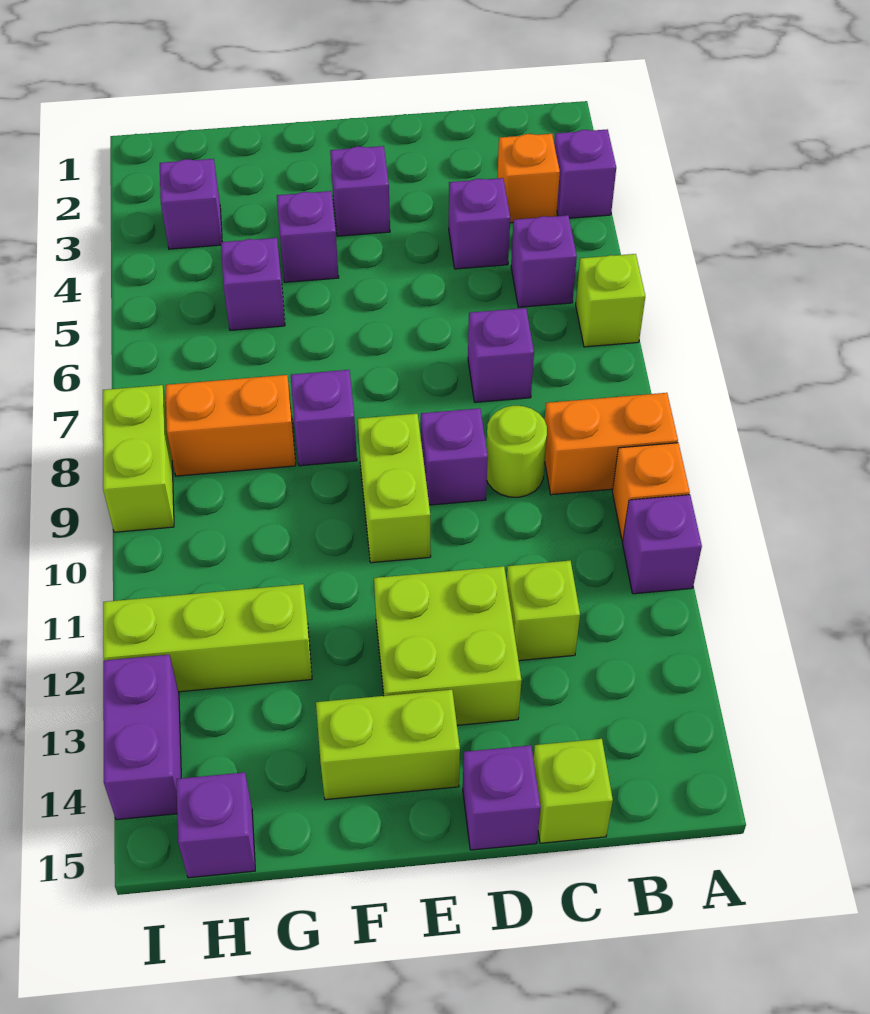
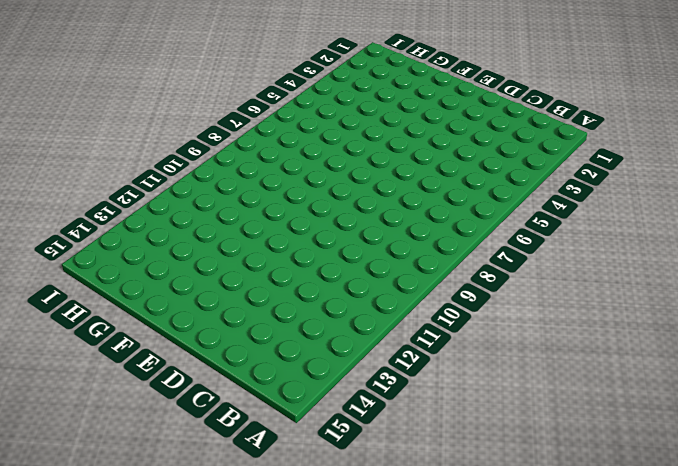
none -> purple brick A3 level 1
none -> lime brick A6 level 1
none -> orange brick A9:B9 level 1

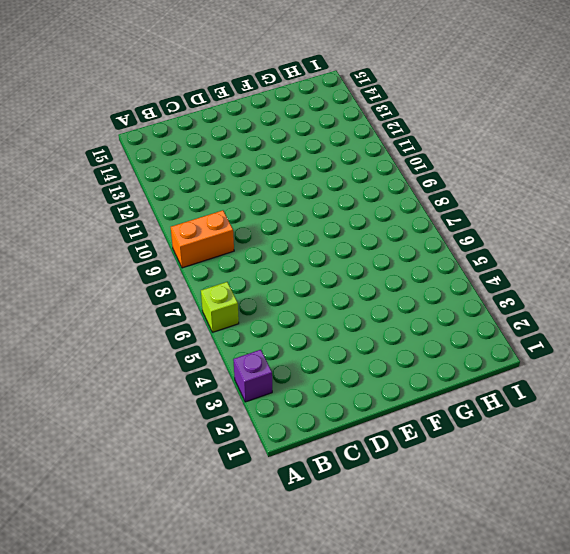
none -> orange brick A10 level 1
none -> purple brick A11 level 1
none -> orange brick B3 level 1

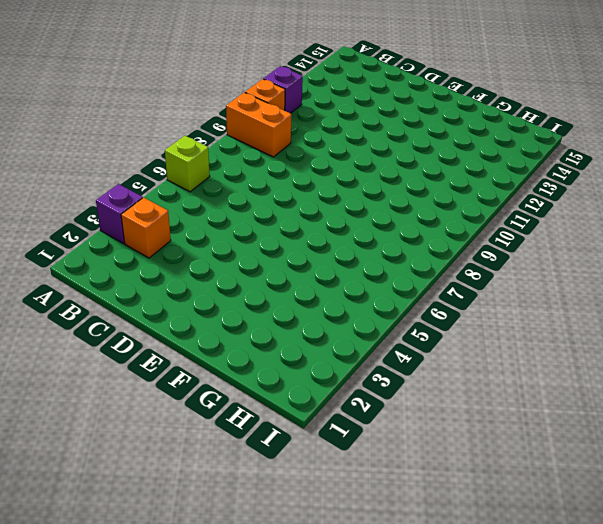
none -> purple brick B5 level 1
none -> purple brick C4 level 1
none -> purple brick C7 level 1

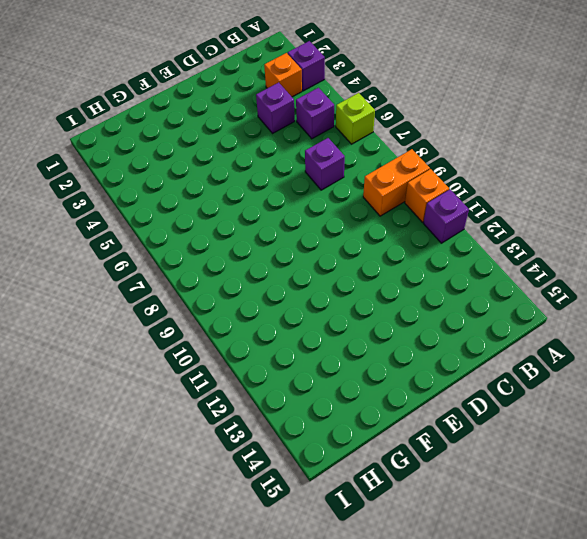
none -> lime round brick C9 level 1
none -> lime brick C12 level 1
none -> lime brick C15 level 1

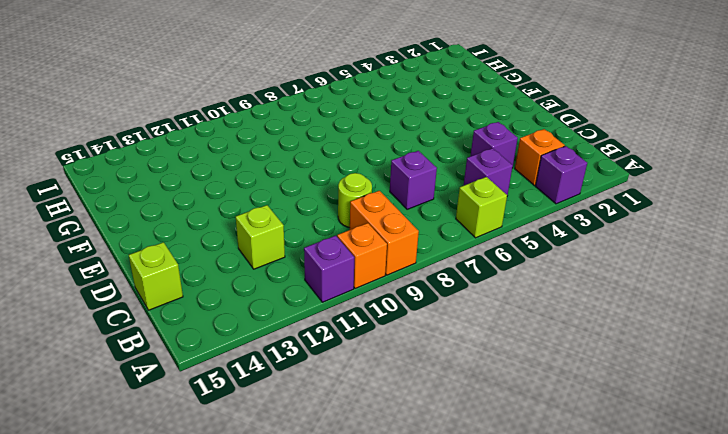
none -> purple brick D9 level 1
none -> lime brick D12:E13 level 1
none -> purple brick D15 level 1

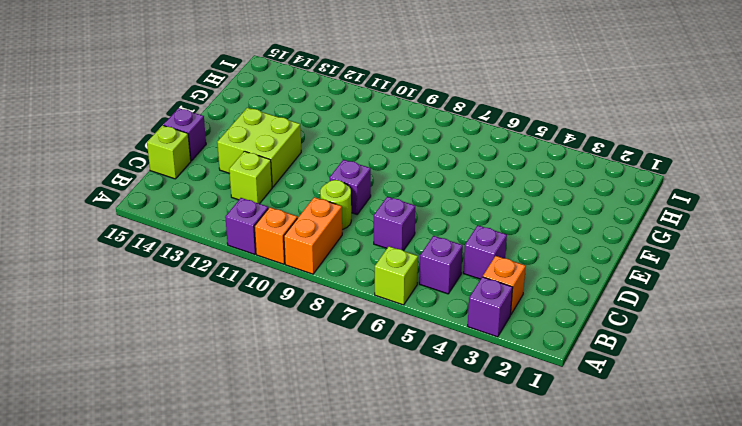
none -> purple brick E3 level 1
none -> lime brick E9:E10 level 1
none -> lime brick E14:F14 level 1

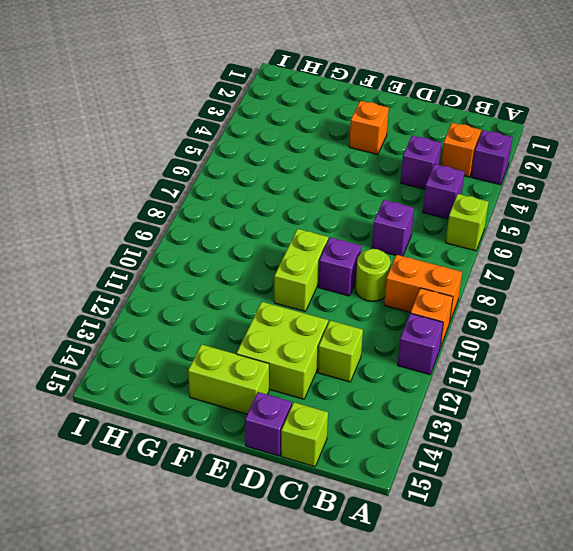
orange brick E3 level 1 -> purple brick E3 level 1
none -> purple brick F4 level 1
none -> purple brick F8 level 1
none -> purple brick G5 level 1

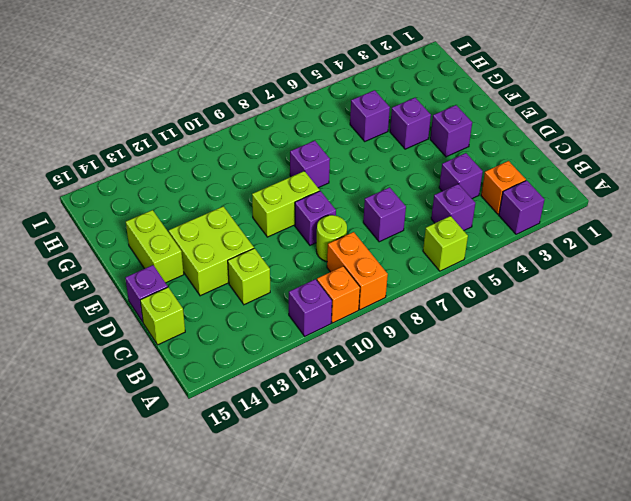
none -> orange brick G8:H8 level 1
none -> lime brick G12:I12 level 1
none -> purple brick H3 level 1

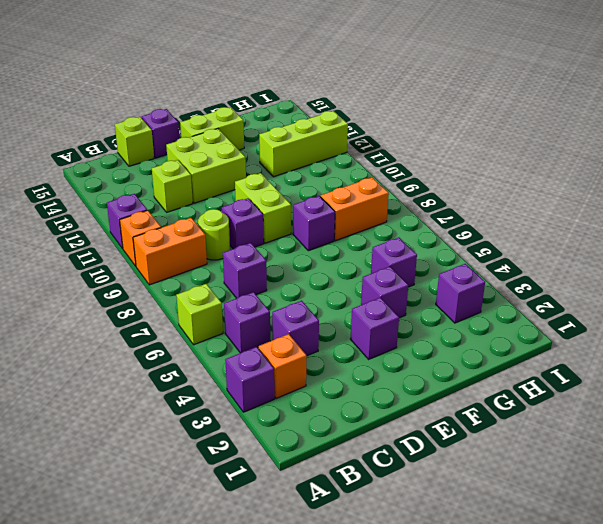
none -> purple brick H15 level 1
none -> lime brick I8:I9 level 1
none -> purple brick I13:I14 level 1

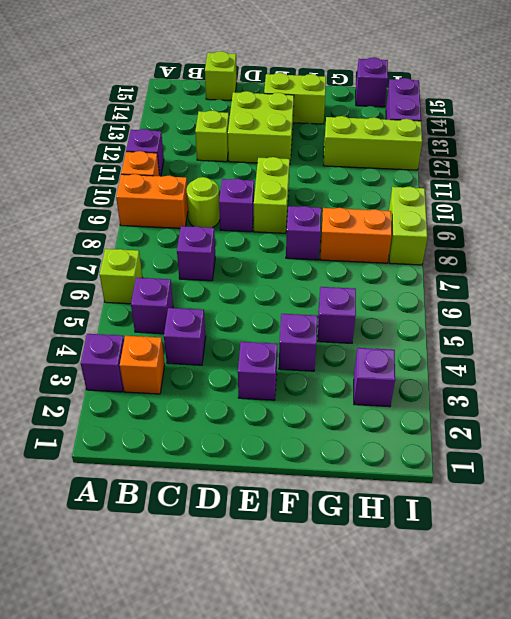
none -> purple brick D15 level 1

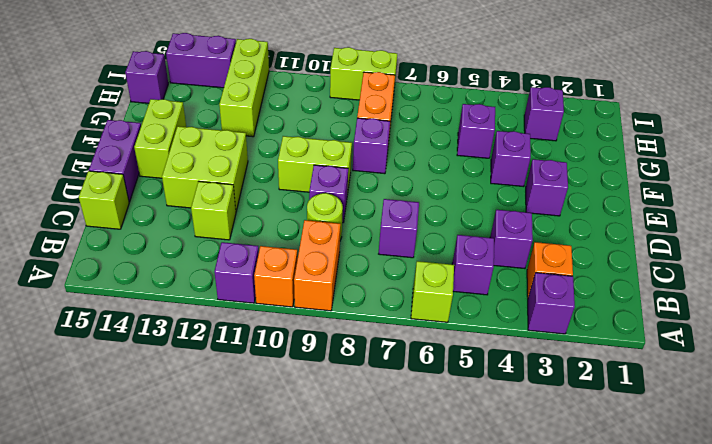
purple brick D15:E15 level 1 -> purple brick D15 level 1

